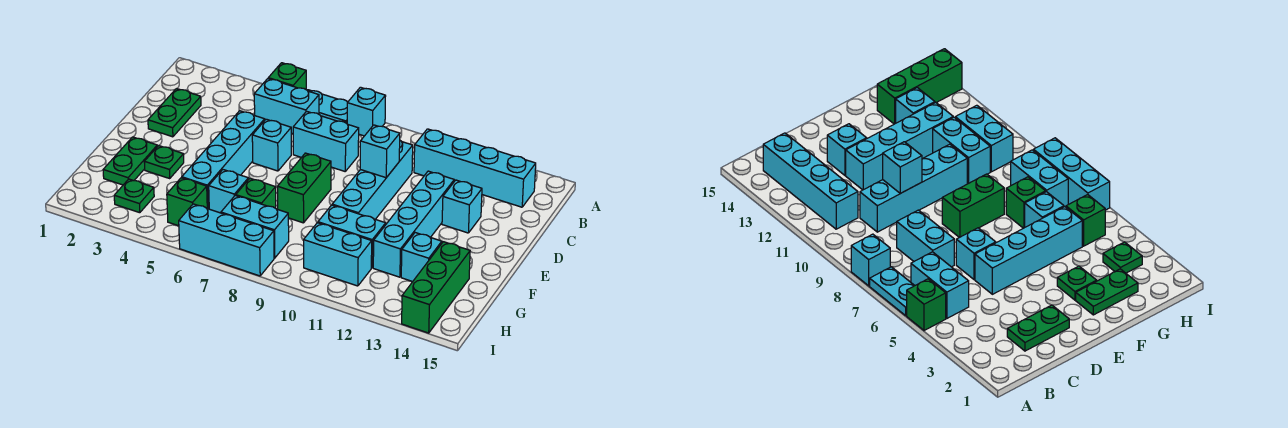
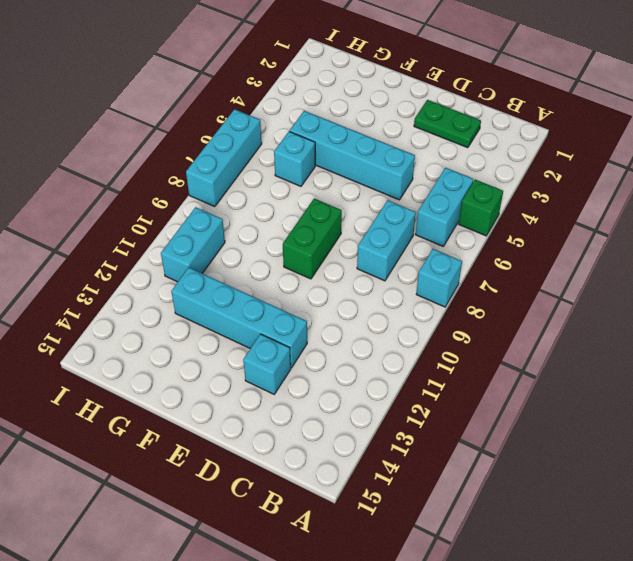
green brick E8:E9 level 1 -> green brick E8:F8 level 1
none -> cyan plate A6:A7 level 1
none -> cyan brick B11:B14 level 1
none -> cyan brick C10:F10 level 1

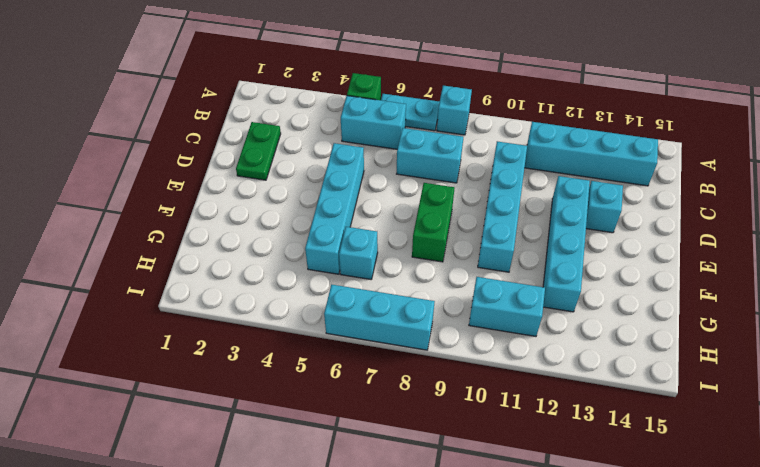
none -> cyan brick D6 level 1
none -> green plate F2:G2 level 1
none -> green plate F3 level 1

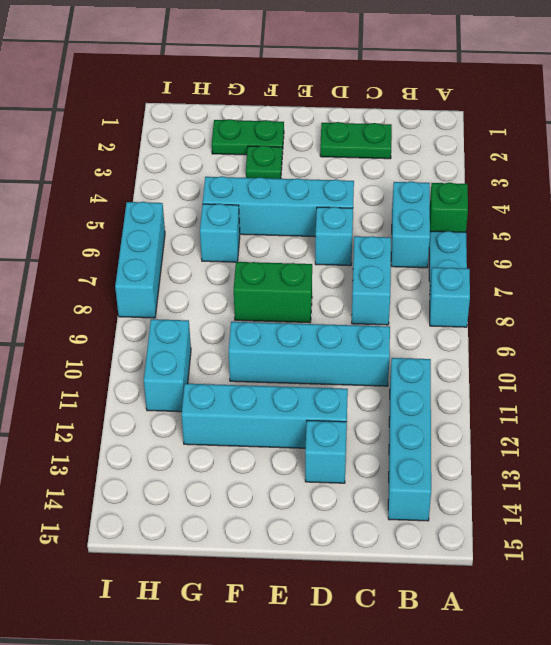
none -> green brick G7 level 1
none -> cyan brick G10:G11 level 1
none -> cyan brick G13 level 1

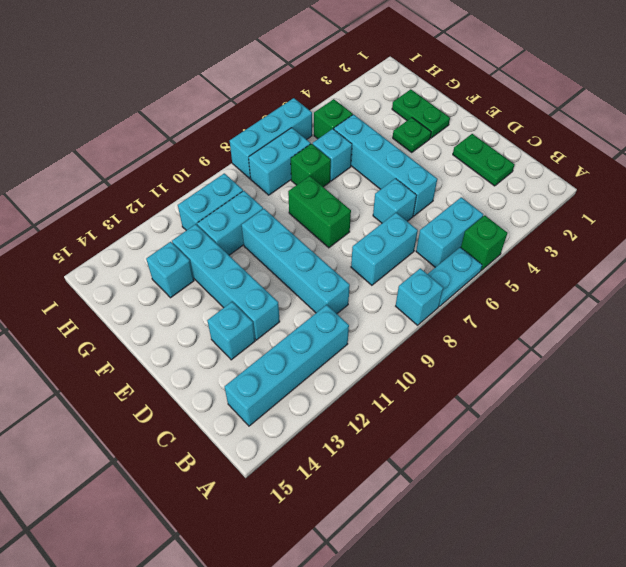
none -> green brick G14:I14 level 1
none -> green plate H3 level 1
none -> cyan brick D10 level 2

